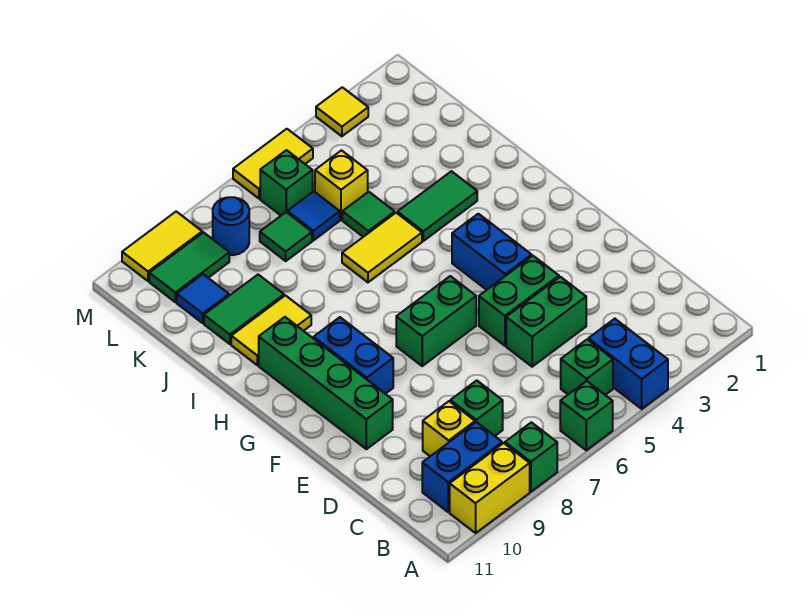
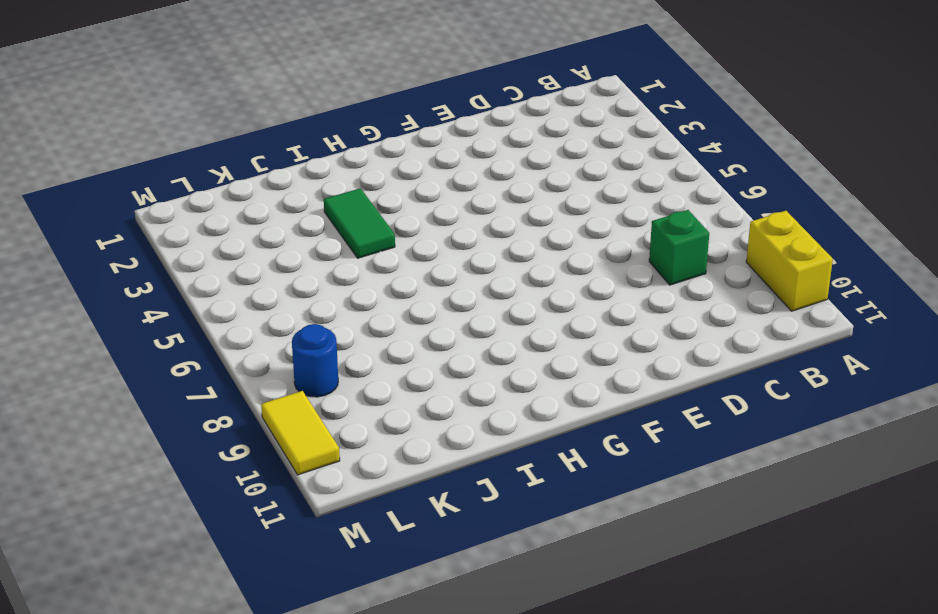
none -> blue brick A4:B4 level 1
none -> green brick A6 level 1
none -> green brick A8 level 1

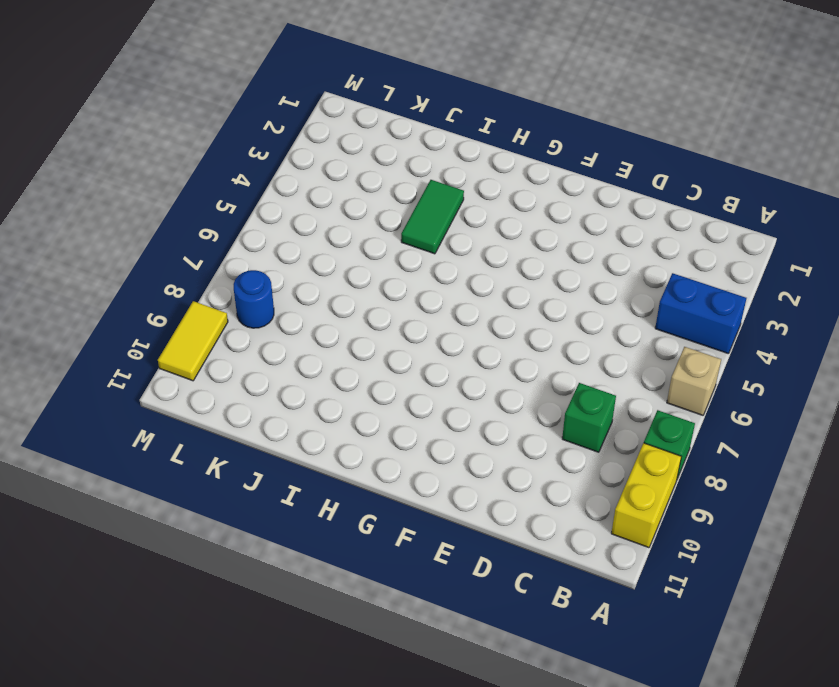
tan brick A6 level 1 -> green brick A6 level 1
none -> green brick B5 level 1
none -> blue brick B9:B10 level 1
none -> yellow brick C9 level 1

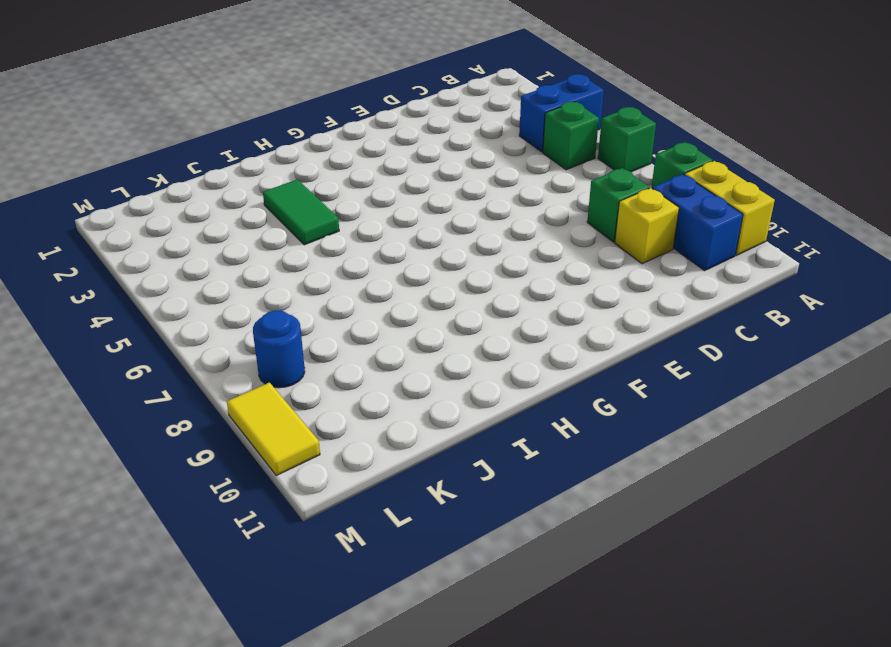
none -> green brick D4:D5 level 1
none -> green brick E4:E5 level 1
none -> green brick E10:H10 level 1

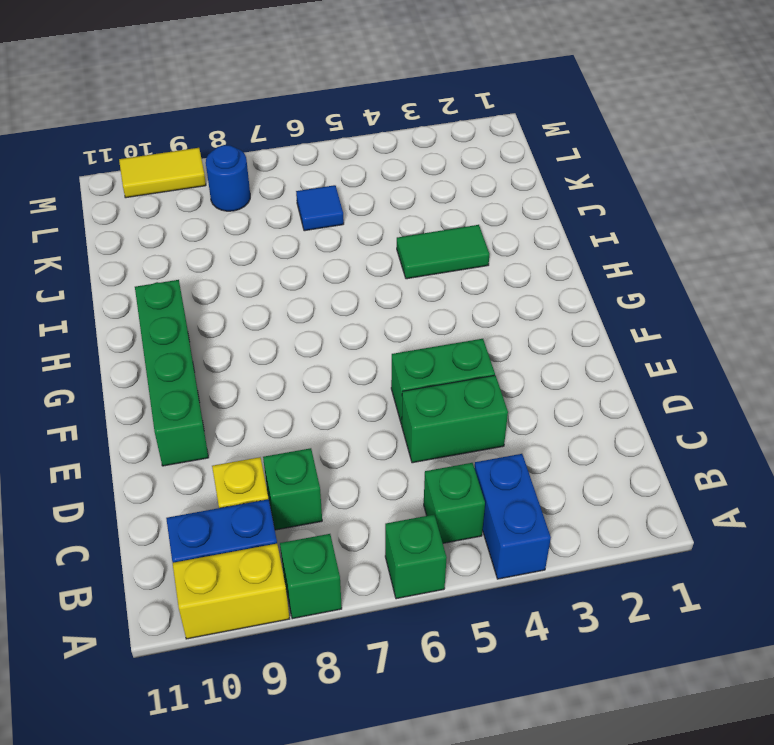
none -> blue brick F4:G4 level 1
none -> green brick F6:F7 level 1
none -> blue brick F9:G9 level 1

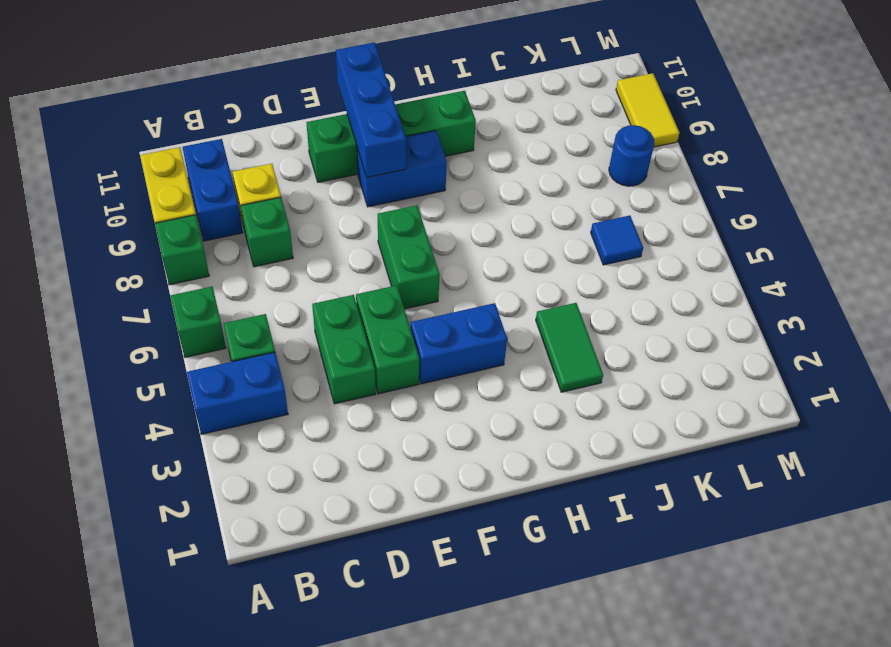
blue brick F9:F11 level 2 -> none
none -> yellow tile I5:I6 level 1
none -> yellow tile I9:I10 level 1
none -> green tile J5 level 1

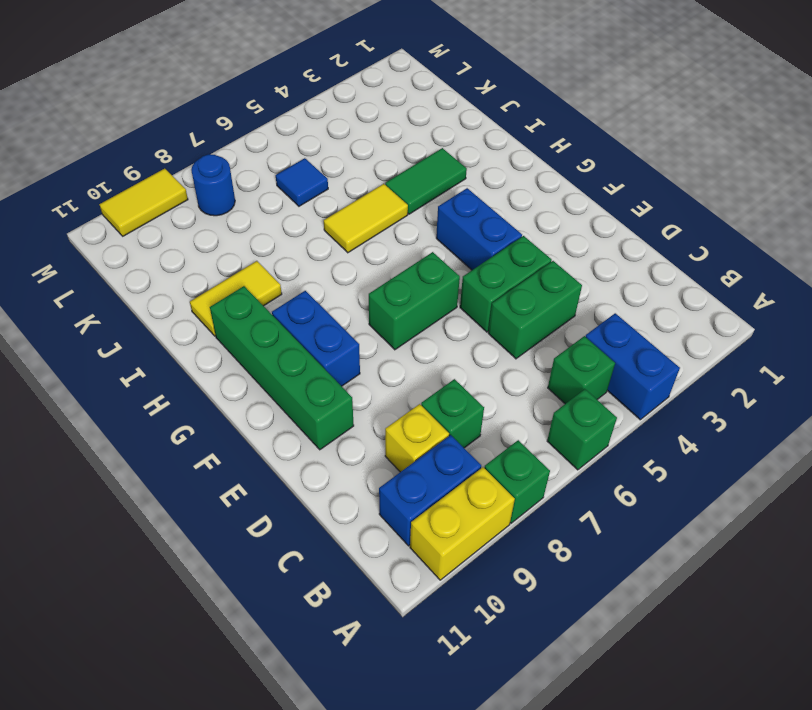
none -> green tile J5 level 1
none -> green tile J9:J10 level 1
none -> yellow brick K5 level 1

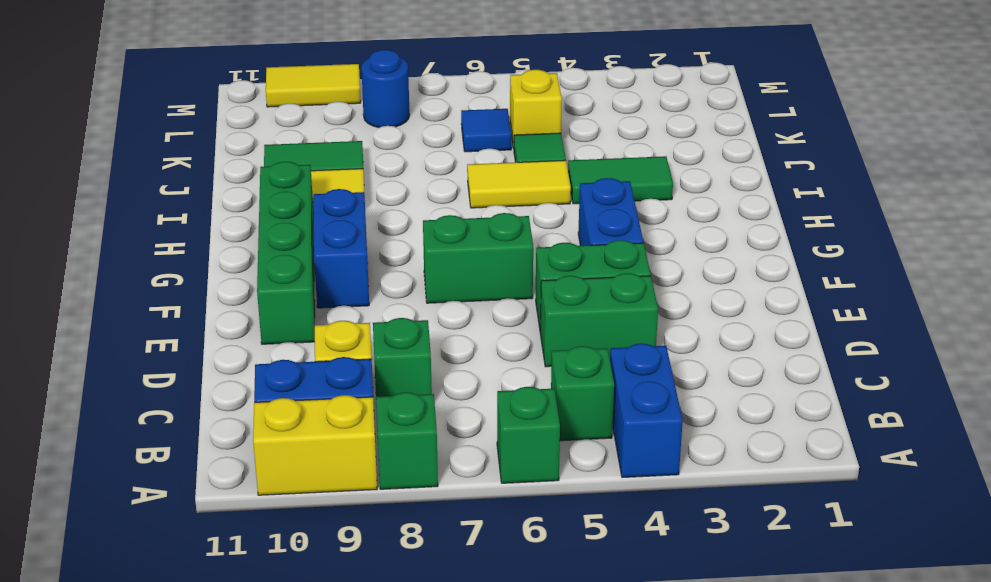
none -> green tile K7 level 1
none -> blue tile K10 level 1
none -> green brick L6 level 1

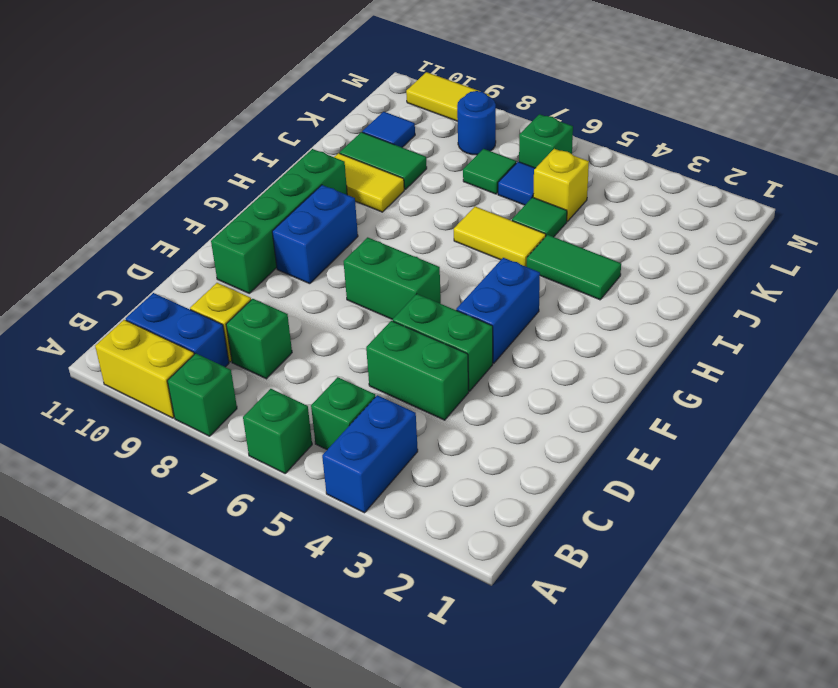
none -> green tile L9:L10 level 1
none -> yellow tile M3 level 1
none -> yellow tile M5:M6 level 1

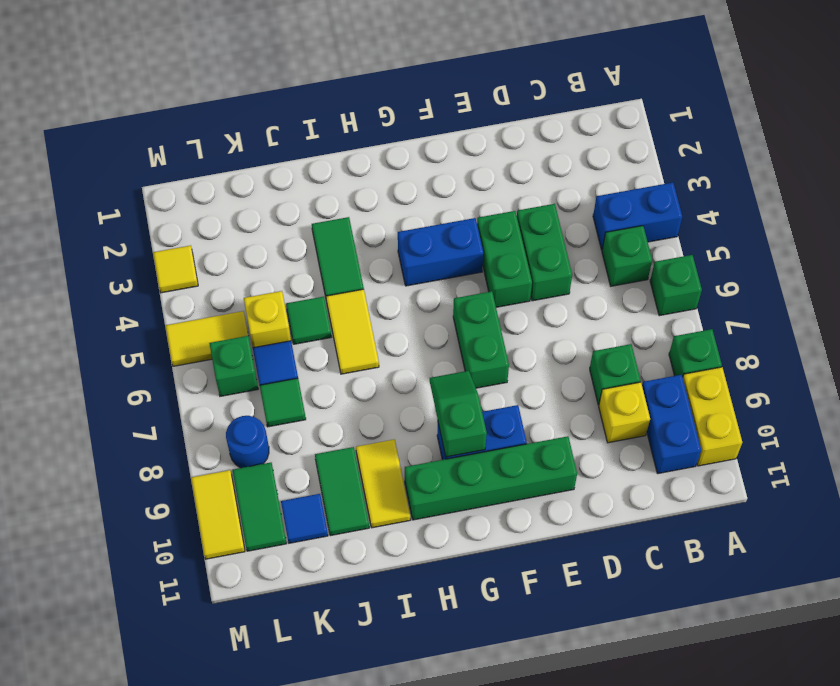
green slope G8:G9 level 2 top 9 -> none
yellow tile L5:M5 level 1 -> yellow tile M5:M6 level 1

